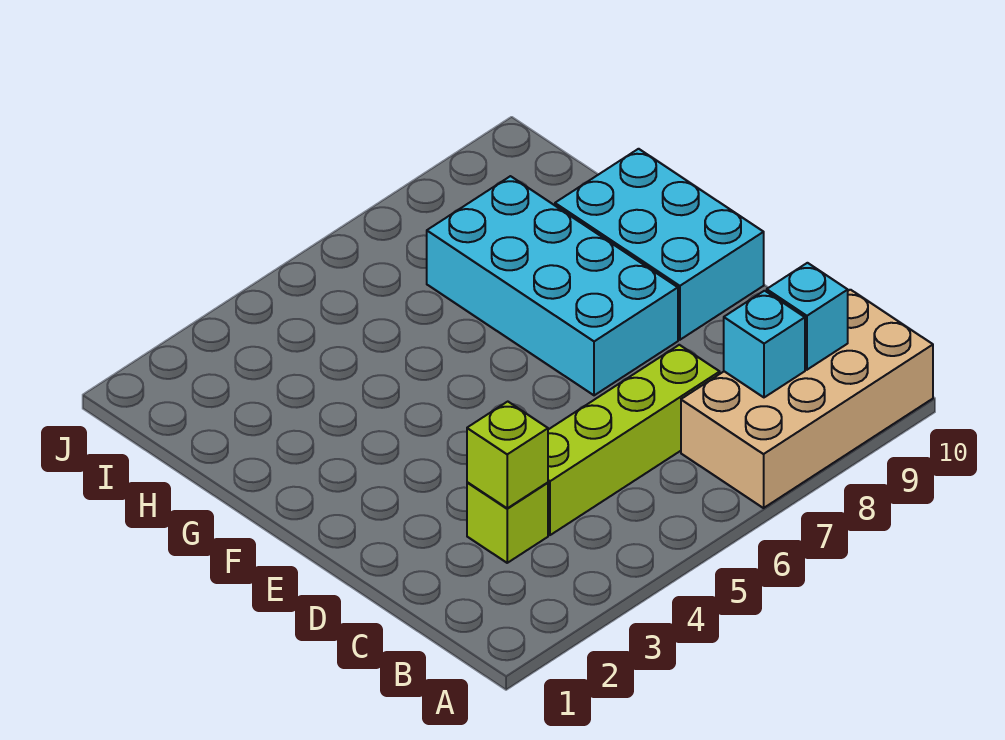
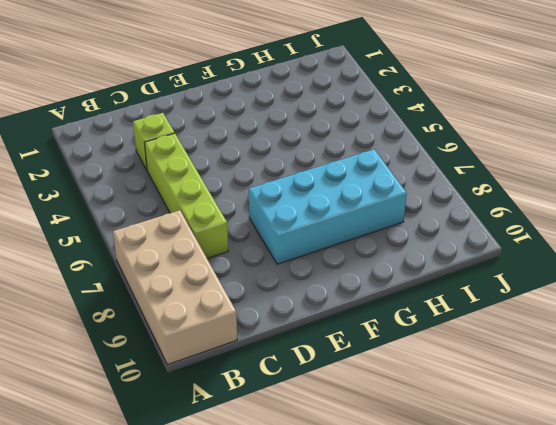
none -> cyan brick E9:G10 level 1
none -> cyan brick B8 level 2

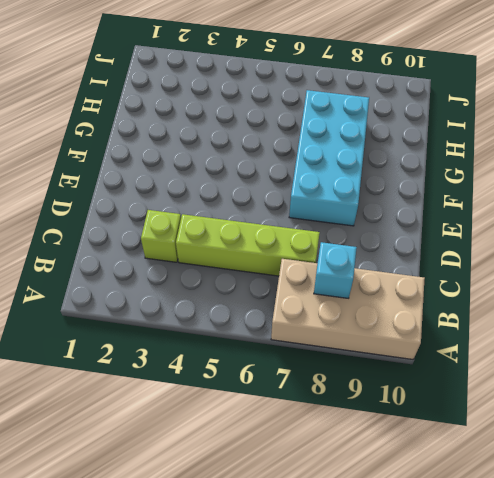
none -> cyan brick E9:G10 level 1
none -> cyan brick B9 level 2

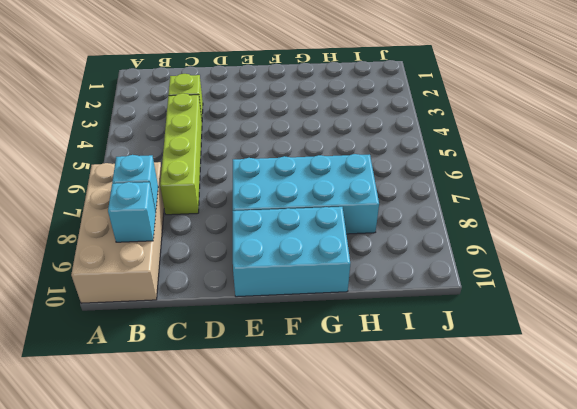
none -> lime brick C3 level 2

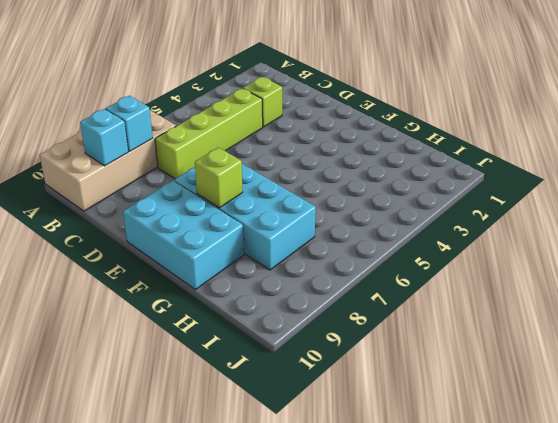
lime brick F8 level 2 -> lime brick C3 level 2

